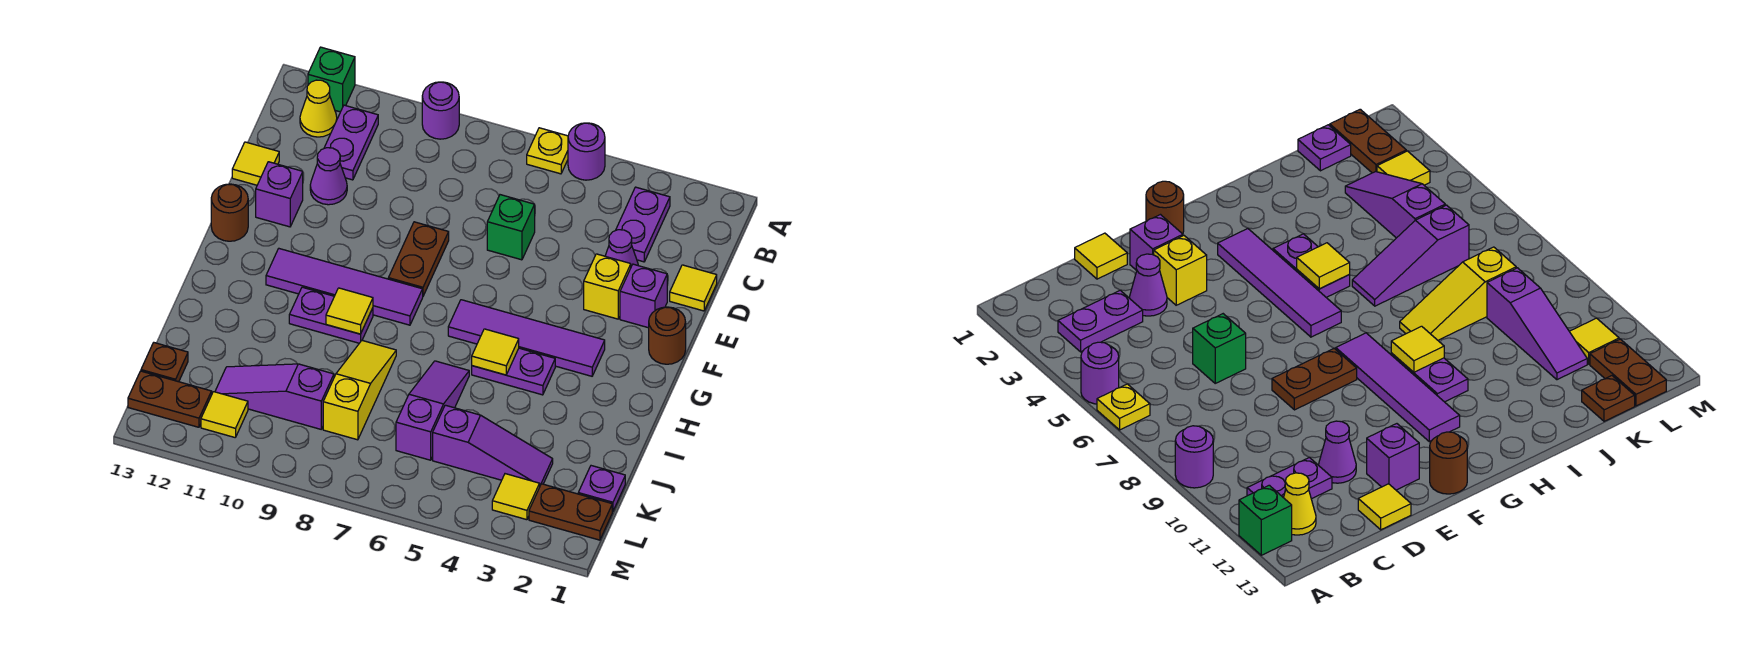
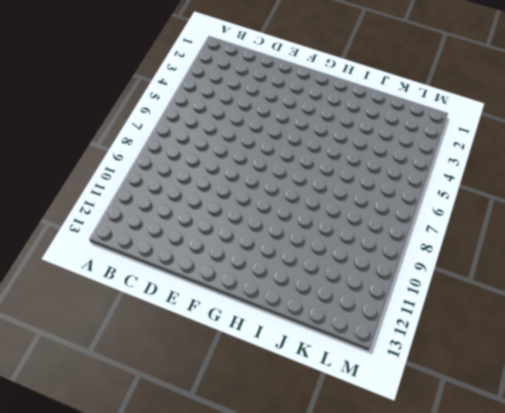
none -> purple round brick A5 level 1
none -> yellow plate A6 level 1
none -> purple round brick A9 level 1
none -> green brick A12 level 1

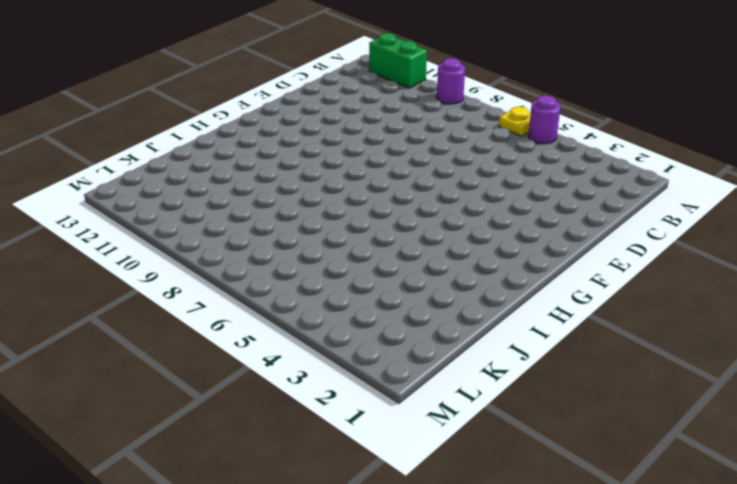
green brick A11:A12 level 1 -> green brick A12 level 1
none -> purple plate B3:C3 level 1
none -> purple plate B11:C11 level 1
none -> yellow cone B12 level 1
none -> yellow tile D1 level 1

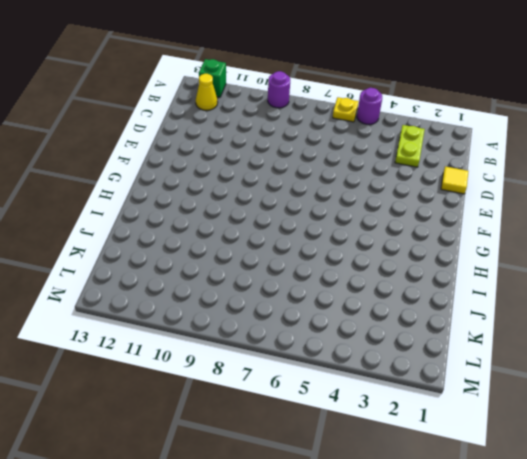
lime plate B3:C3 level 1 -> purple plate B3:C3 level 1
none -> purple plate B11:C11 level 1
none -> purple cone D3 level 1
none -> green brick D6 level 1
none -> purple cone D11 level 1

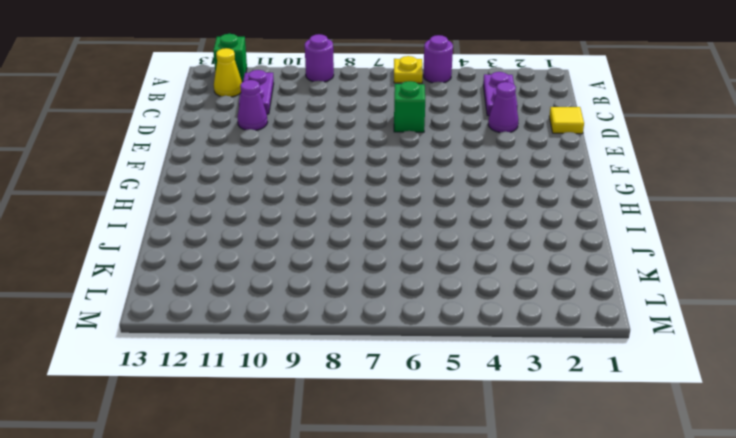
none -> yellow tile D13 level 1
none -> purple brick E2 level 1
none -> yellow brick E3 level 1
none -> brown plate E8:F8 level 1

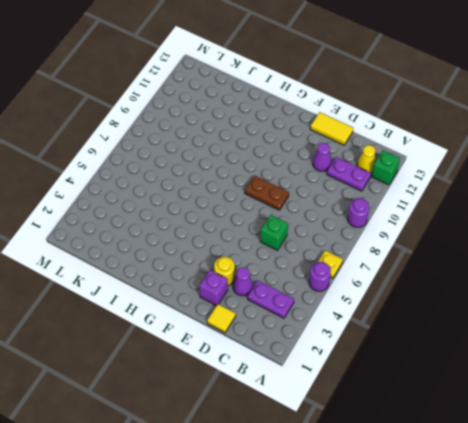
yellow tile D13:E13 level 1 -> yellow tile D13 level 1
yellow round brick E3 level 1 -> yellow brick E3 level 1
none -> purple brick E12 level 1
none -> brown round brick F1 level 1
none -> brown round brick F13 level 1
none -> purple tile G3:G6 level 1

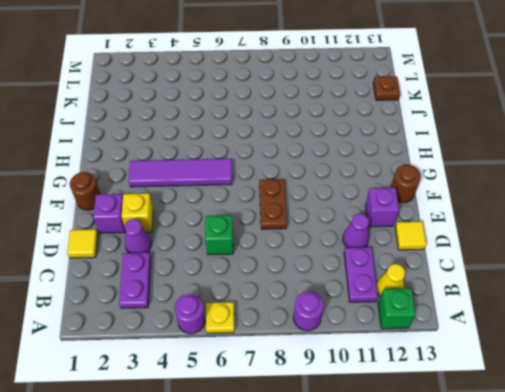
none -> purple tile G8:G11 level 1
none -> purple plate H4:H5 level 1
none -> purple plate H9:H10 level 1
none -> purple slope I6:K6 level 1 top K

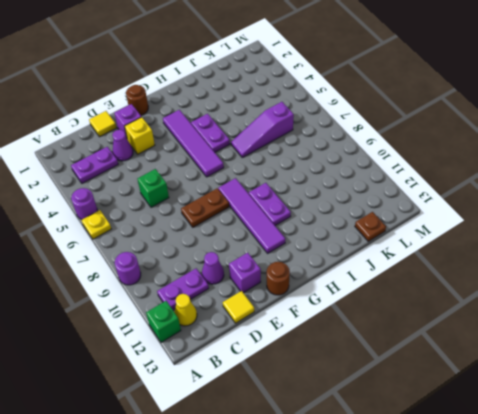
none -> yellow slope I8:K8 level 1 top K
none -> purple plate K1 level 1
none -> purple slope K3:K5 level 1 top 5
none -> purple slope K9:K11 level 1 top 9

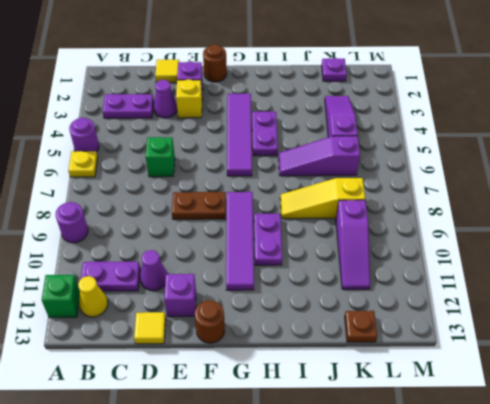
none -> brown plate L1:L2 level 1
none -> yellow tile L3 level 1
none -> yellow tile L11 level 1
none -> brown plate L12:L13 level 1

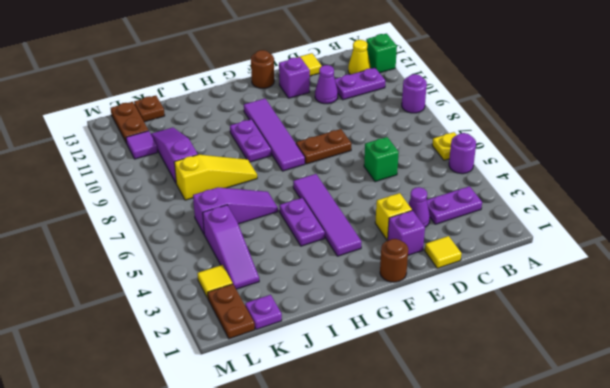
purple tile L11 level 1 -> yellow tile L11 level 1
none -> yellow tile H5 level 2
none -> yellow tile H9 level 2

